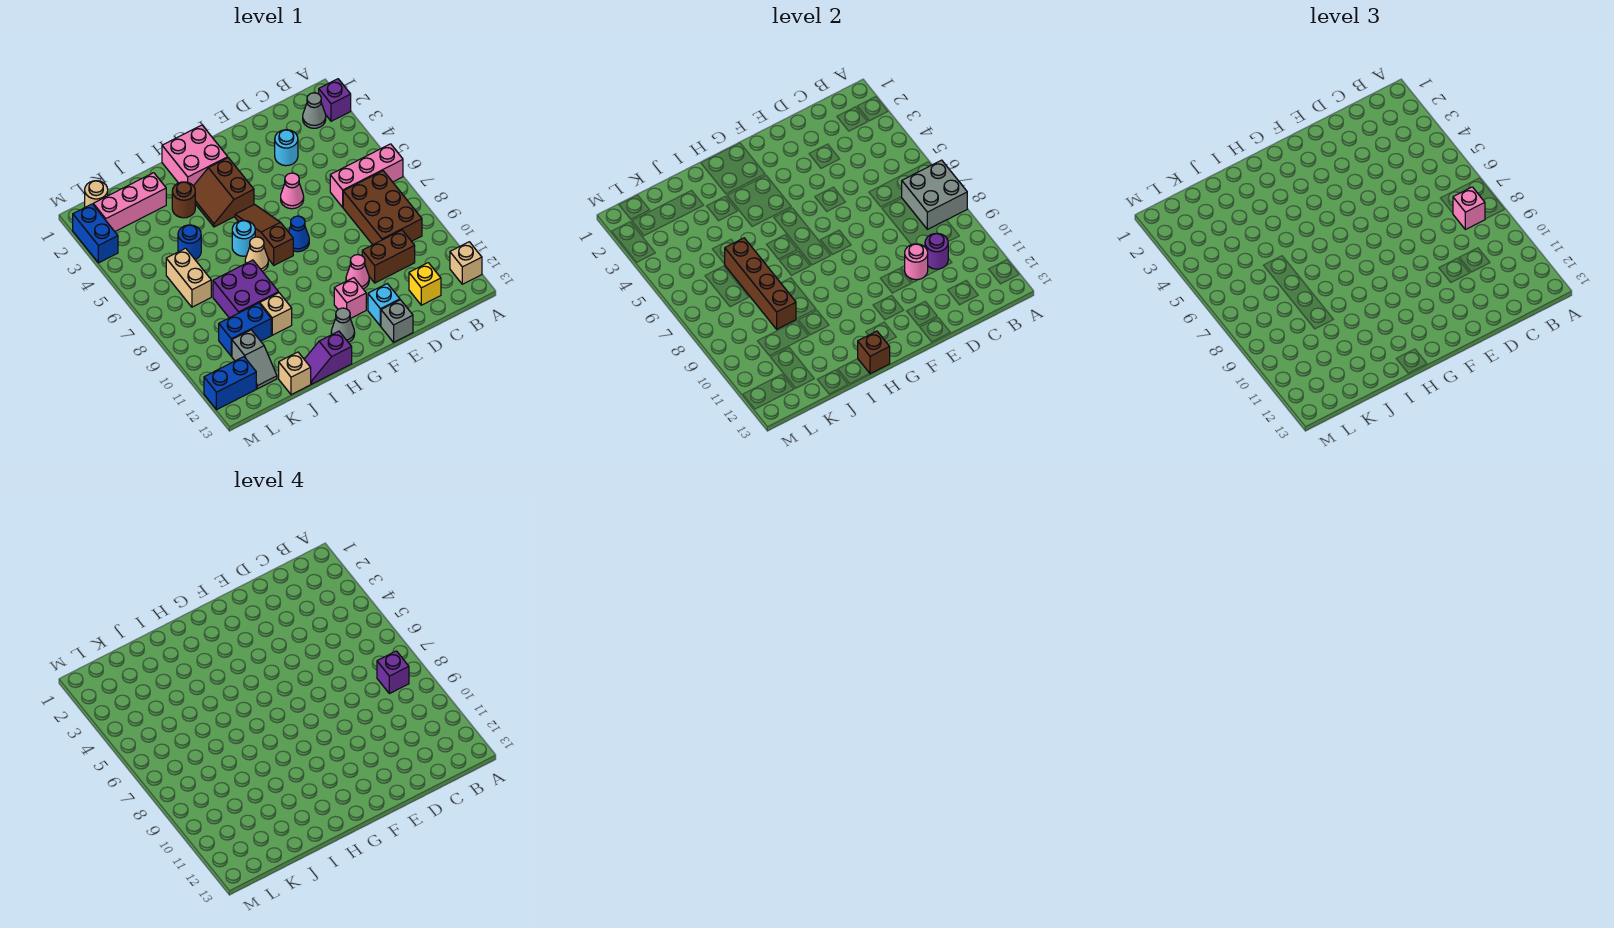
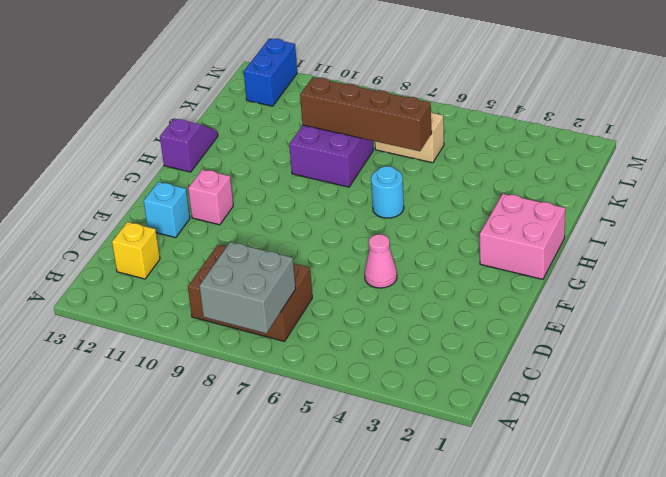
none -> purple brick A2 level 1
none -> pink brick A6:C6 level 1
none -> tan brick A12 level 1
none -> grey cone B2 level 1

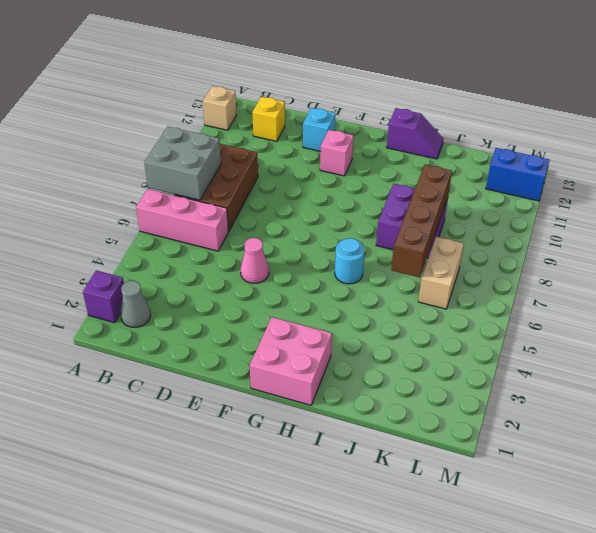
none -> brown brick C10:D10 level 1
none -> cyan round brick D3 level 1
none -> pink cone E10 level 1
none -> grey brick E13 level 1

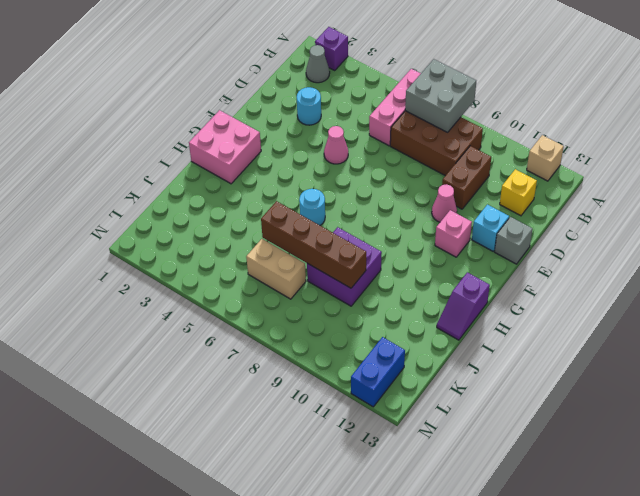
none -> blue cone F7 level 1
none -> brown slope G3:H4 level 1 top G
none -> brown slope G5:G7 level 1 top 7
none -> grey cone G12 level 1

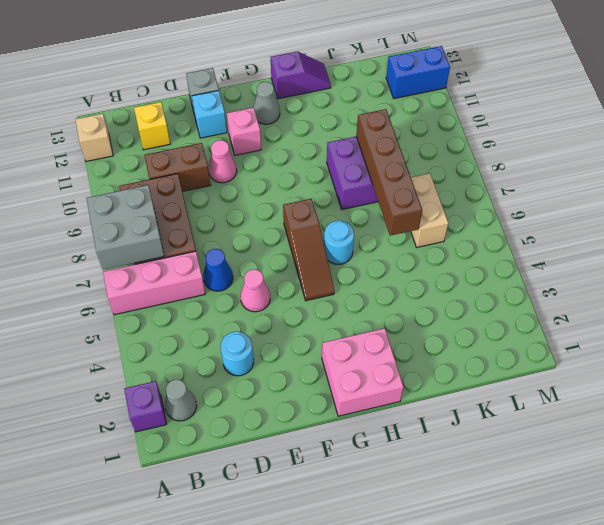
blue cone D6 level 1 -> blue cone F7 level 1
none -> brown slope G3:H4 level 1 top G
none -> tan cone H7 level 1
none -> brown round brick I3 level 1
none -> tan brick I10 level 1

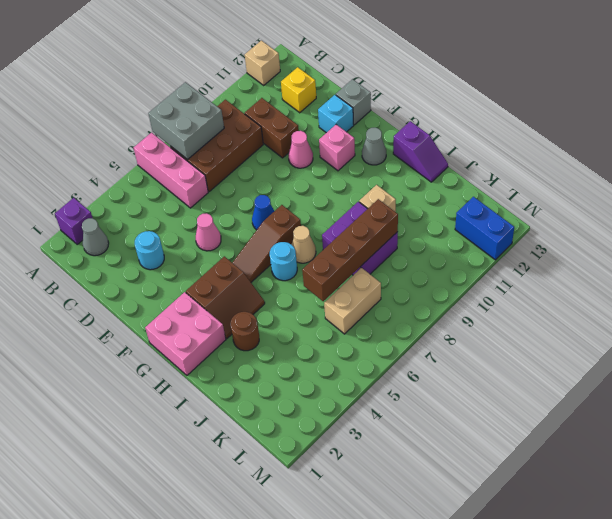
none -> pink brick J2:L2 level 1
none -> blue round brick J5 level 1
none -> blue brick J10:K10 level 1
none -> tan brick J13 level 1

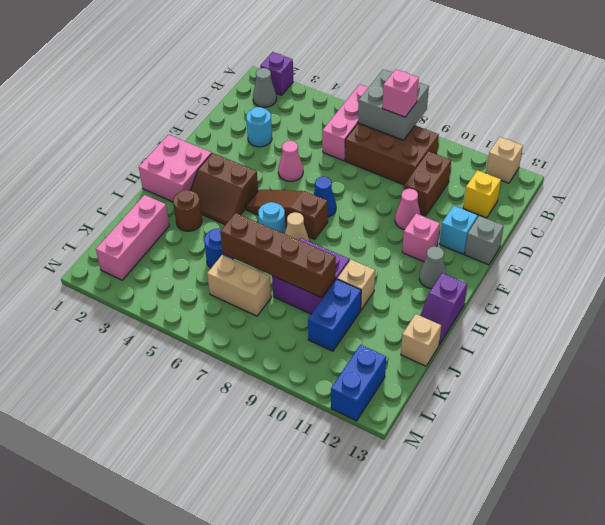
none -> grey slope K11:K12 level 1 top 11
none -> tan round brick L1 level 1
none -> blue brick M2:M3 level 1
none -> purple round brick C10 level 2

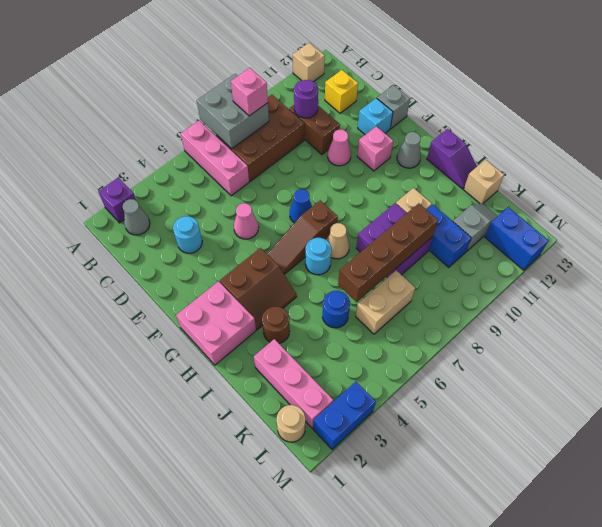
none -> pink round brick D10 level 2
none -> brown brick H13 level 2
none -> purple brick B8 level 4

